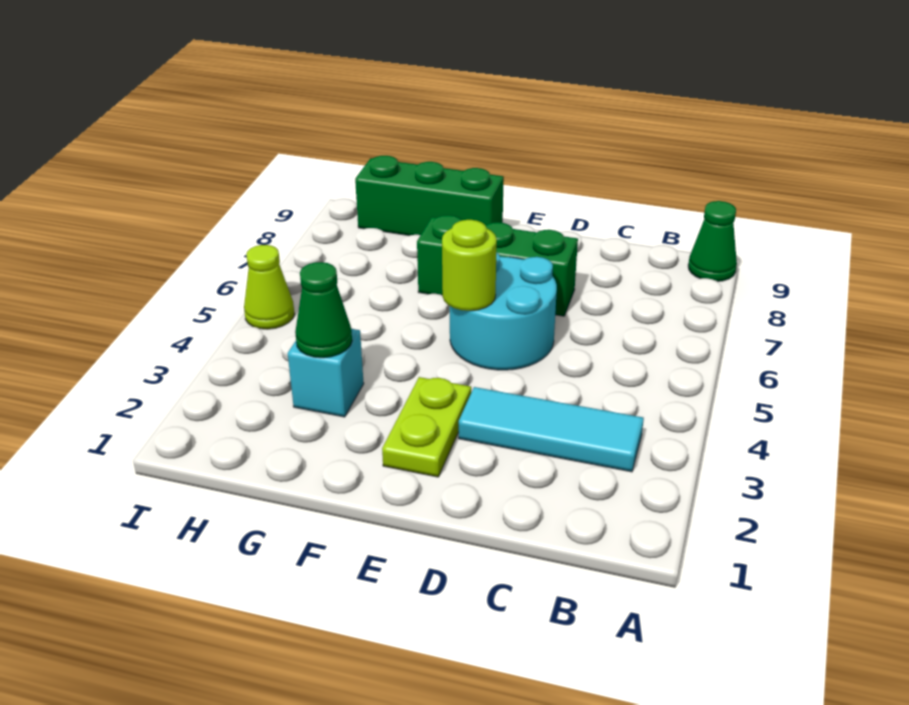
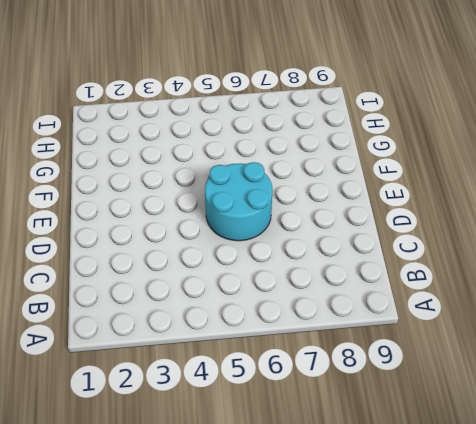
none -> green cone A9 level 1
none -> cyan tile B3:D3 level 1

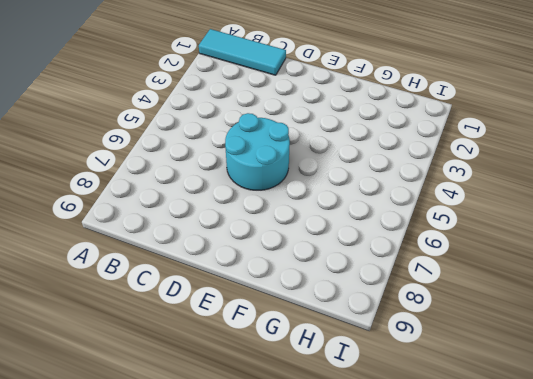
cyan tile A1:C1 level 1 -> cyan tile B3:D3 level 1
none -> green cone A9 level 1
none -> green brick D7:F7 level 1

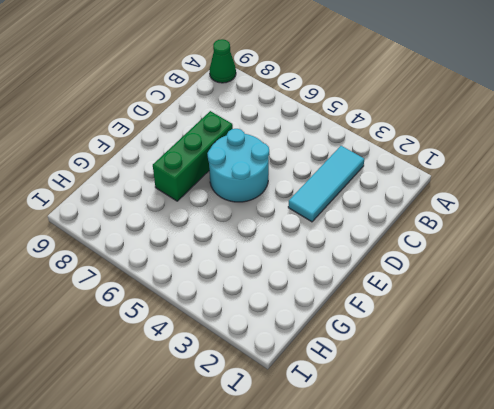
none -> lime plate E2:E3 level 1
none -> green brick F9:H9 level 1

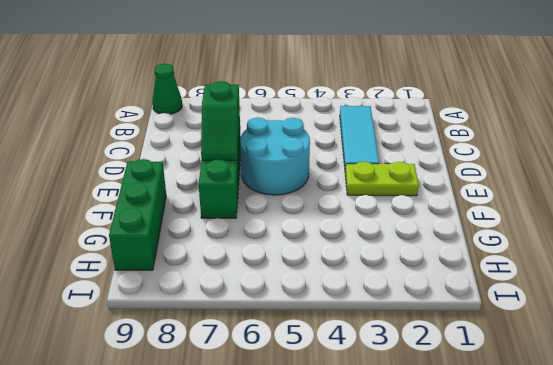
green slope D7:E7 level 2 top D -> none
none -> cyan brick G3 level 1
none -> lime cone I5 level 1

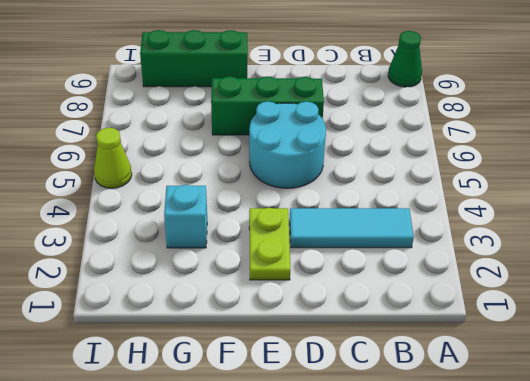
none -> lime round brick E5 level 2
none -> green cone G3 level 2

